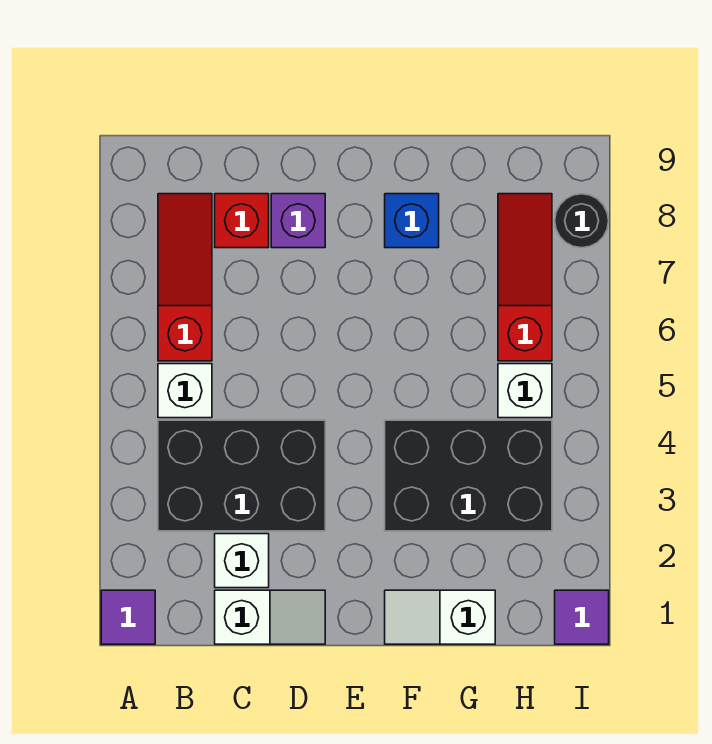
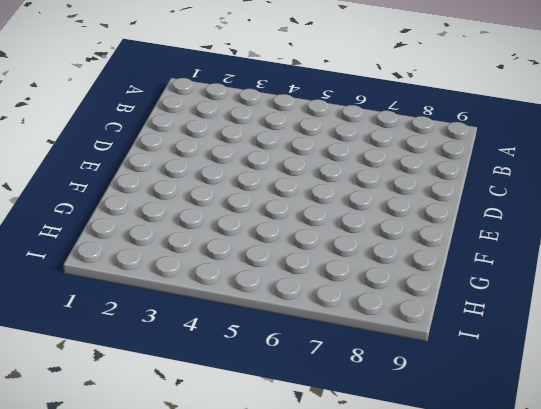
none -> purple tile A1 level 1
none -> black brick B3:D4 level 1
none -> white brick B5 level 1

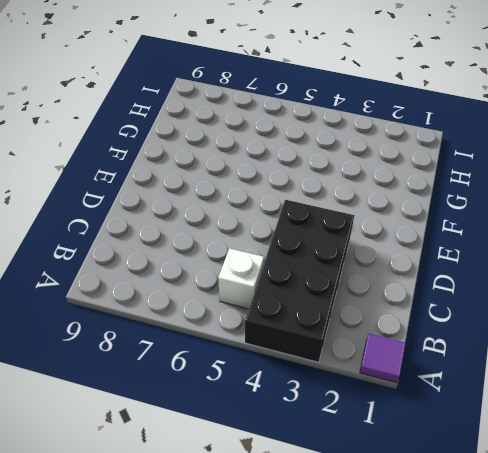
black brick A3:D4 level 1 -> black brick B3:D4 level 1
none -> red slope B6:B8 level 1 top 6
none -> white slope C1:D1 level 1 top C
none -> white brick C2 level 1

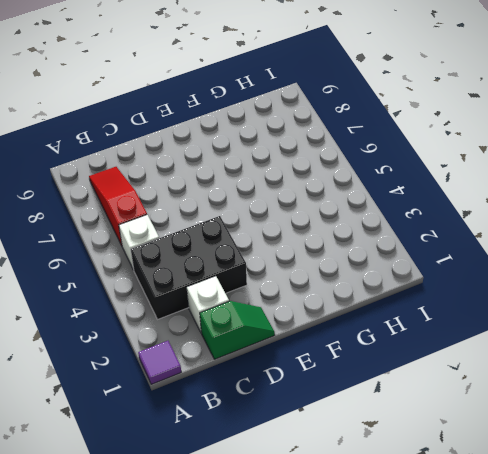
green slope C1:D1 level 1 top C -> white slope C1:D1 level 1 top C
none -> red brick C8 level 1
none -> purple brick D8 level 1
none -> white slope F1:G1 level 1 top G

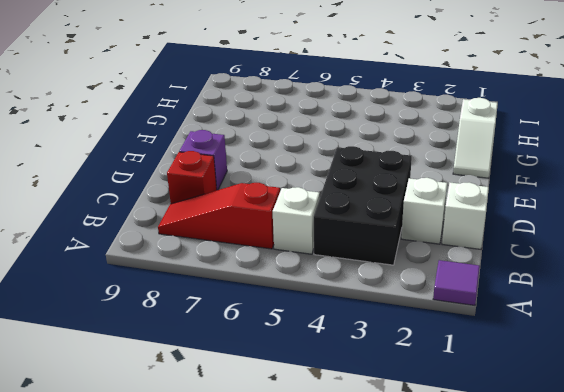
none -> black brick F3:H4 level 1
none -> blue brick F8 level 1
none -> white brick H5 level 1

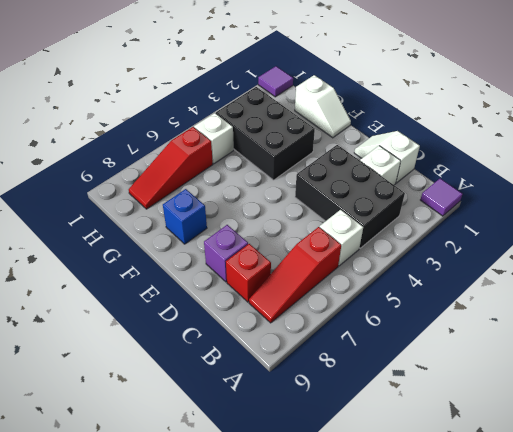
none -> black round brick I8 level 1

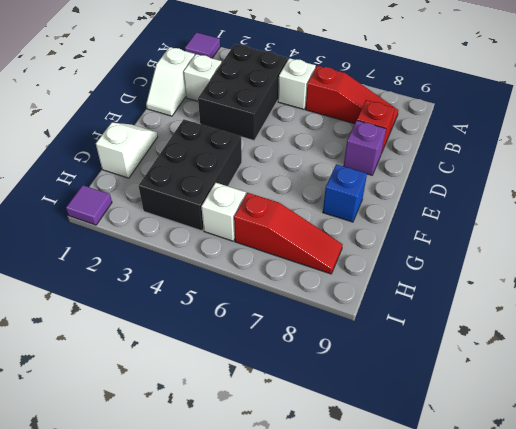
none -> black round brick I8 level 1

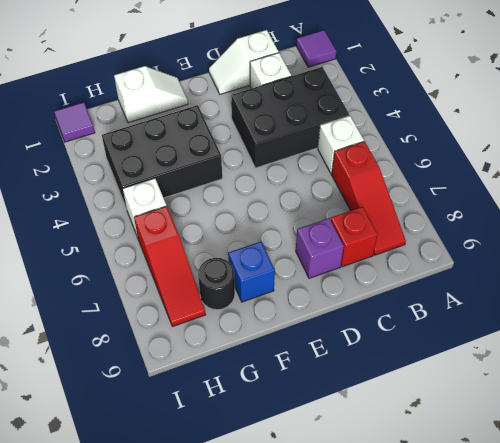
black round brick G8 level 1 -> black round brick I8 level 1

